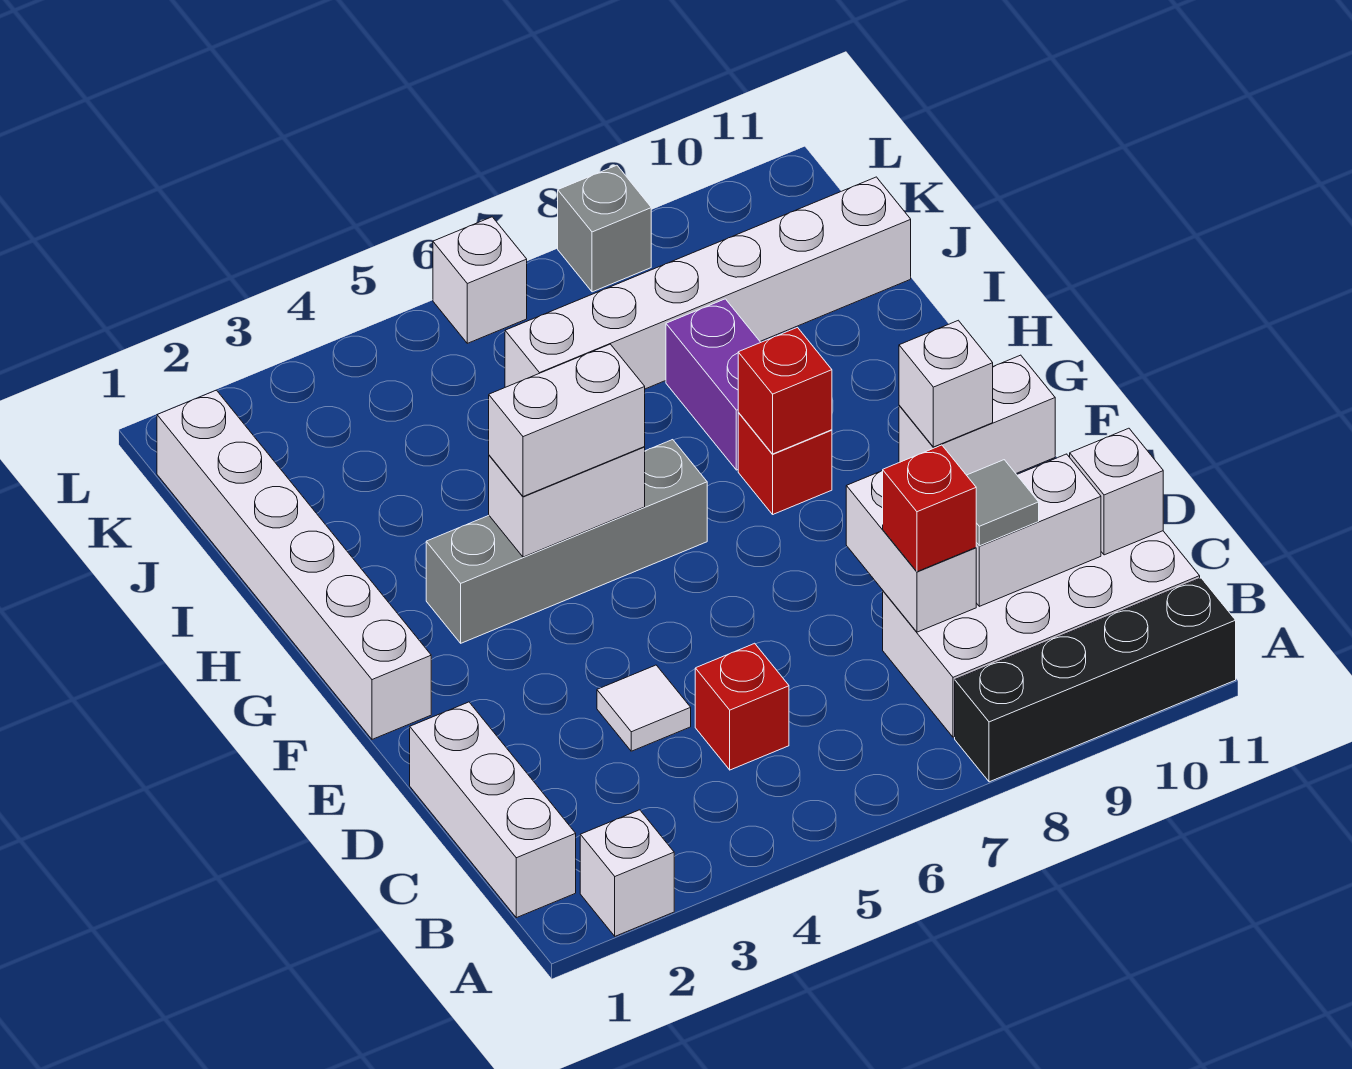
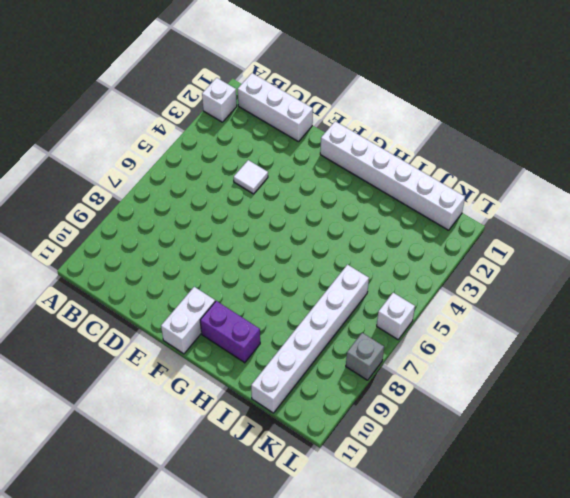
purple brick G10:H10 level 1 -> purple brick H8:I8 level 1
none -> black brick A8:A11 level 1
none -> white brick B8:C11 level 1
none -> red brick C5 level 1

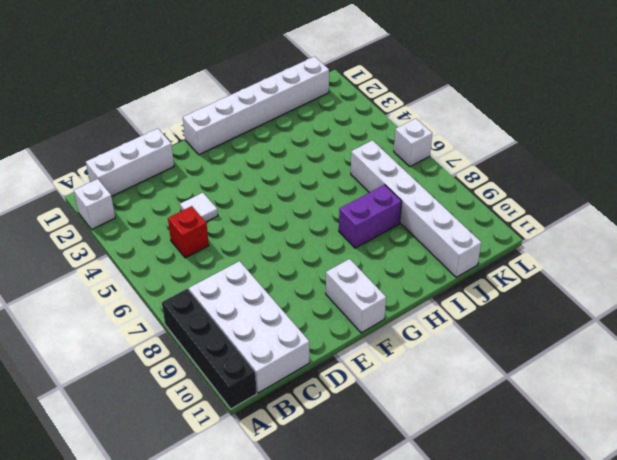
none -> grey brick G3:G6 level 1
none -> red brick G8 level 1
none -> grey brick L8 level 1

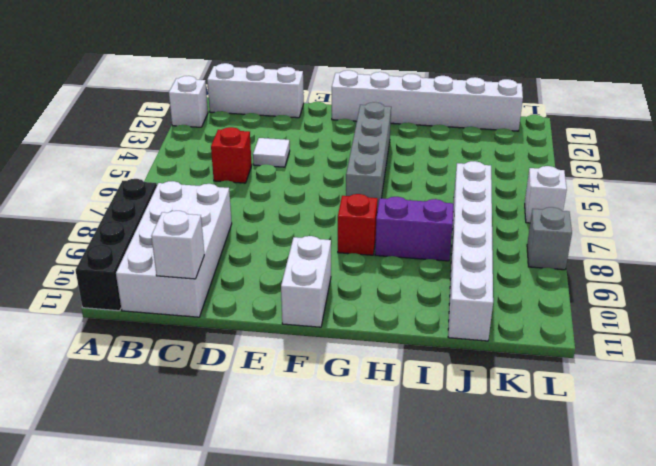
none -> white brick C8:D8 level 2
none -> white brick C9:C10 level 2
none -> white brick F10 level 2

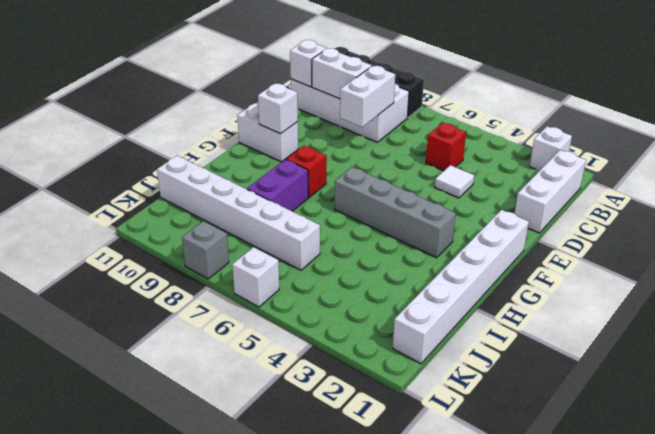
none -> white brick G4:G5 level 2
none -> red brick G8 level 2
none -> red brick C8 level 3

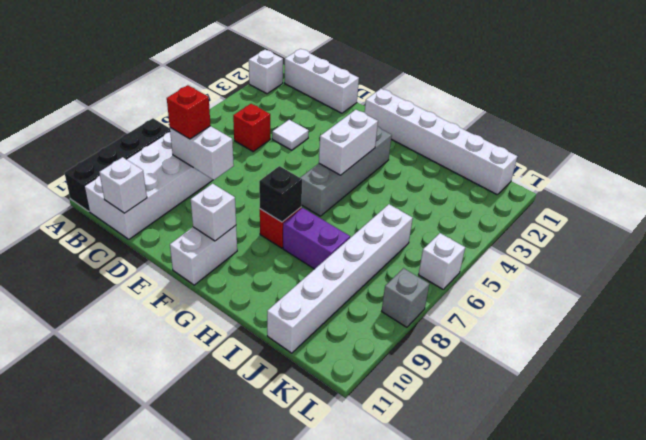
black brick G8 level 2 -> red brick G8 level 2
none -> white brick C9:C10 level 2
none -> grey tile C9 level 3
none -> white brick G4:G5 level 3

